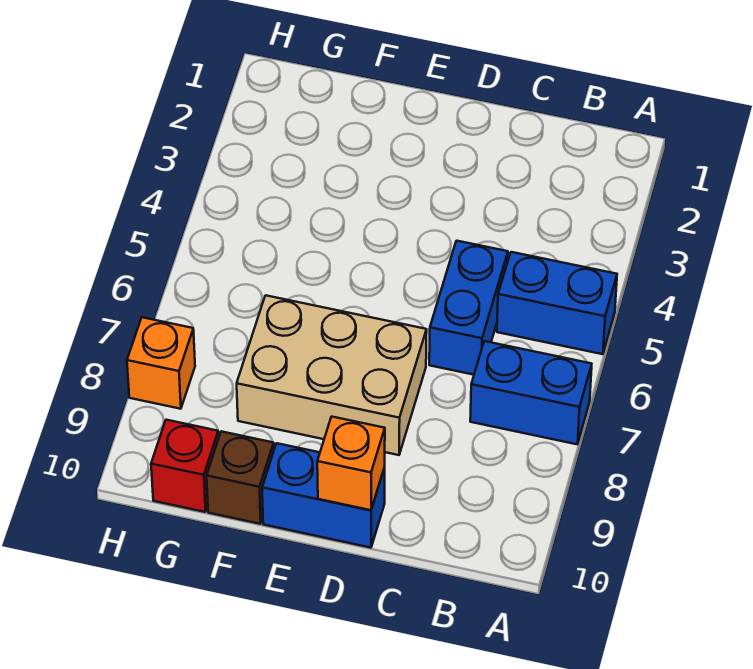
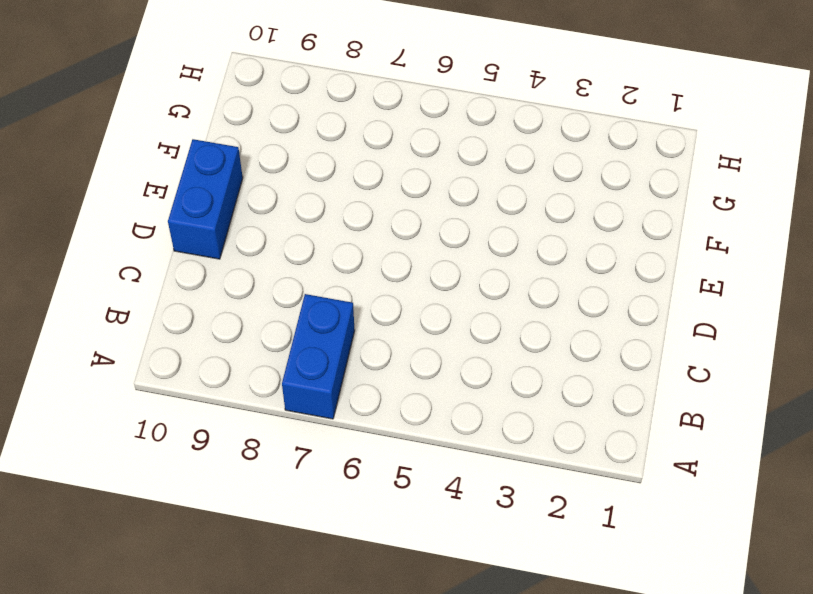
none -> blue brick A5:B5 level 1
none -> blue brick C5:C6 level 1

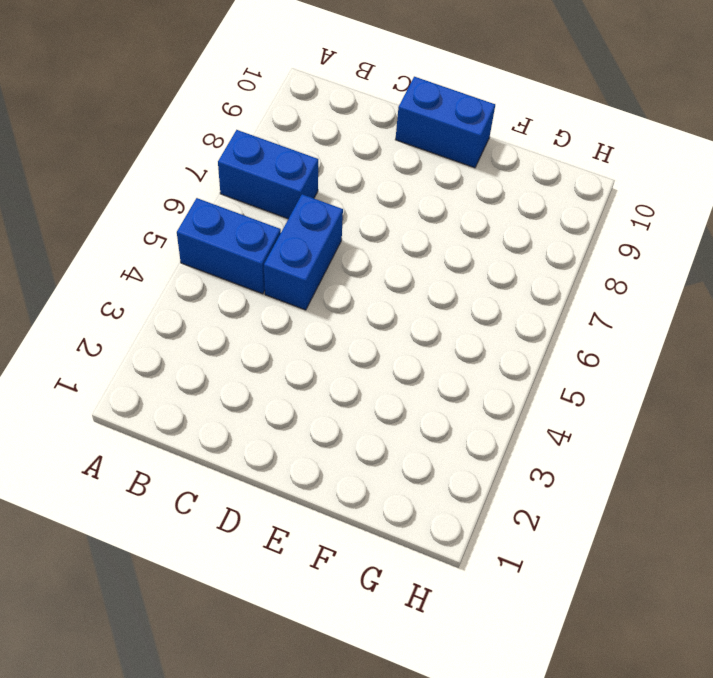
none -> tan brick D7:F8 level 1
none -> brown brick F10 level 1

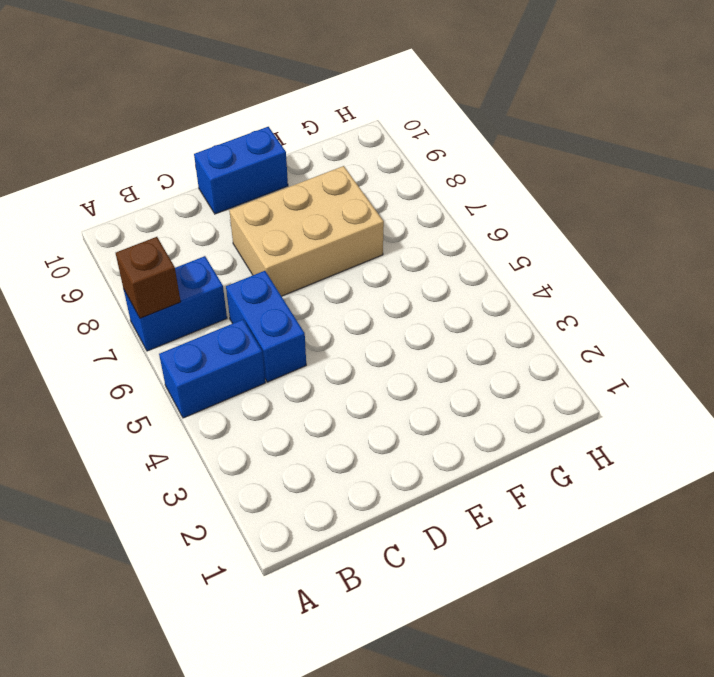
brown brick A7 level 2 -> brown brick F10 level 1
none -> red brick G10 level 1
none -> orange brick H8 level 1

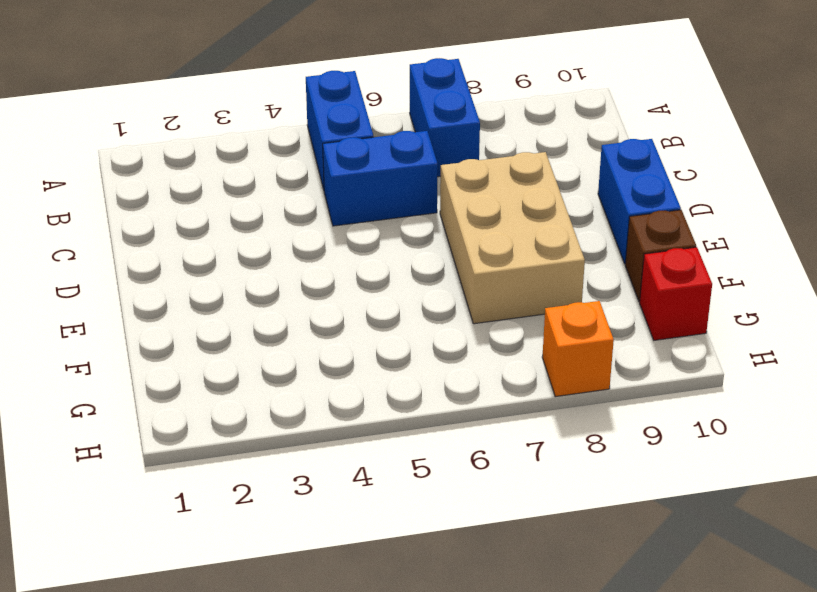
none -> orange brick D10 level 2

